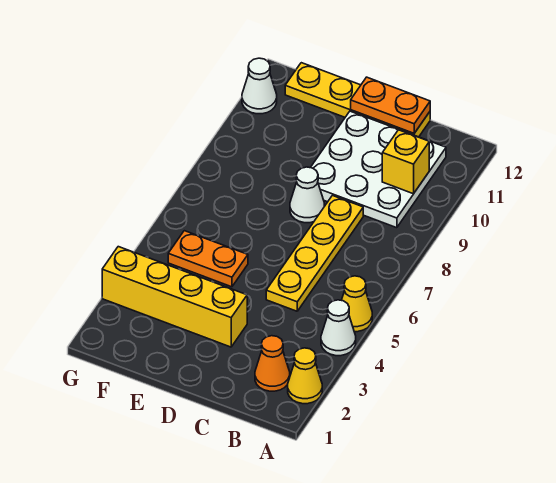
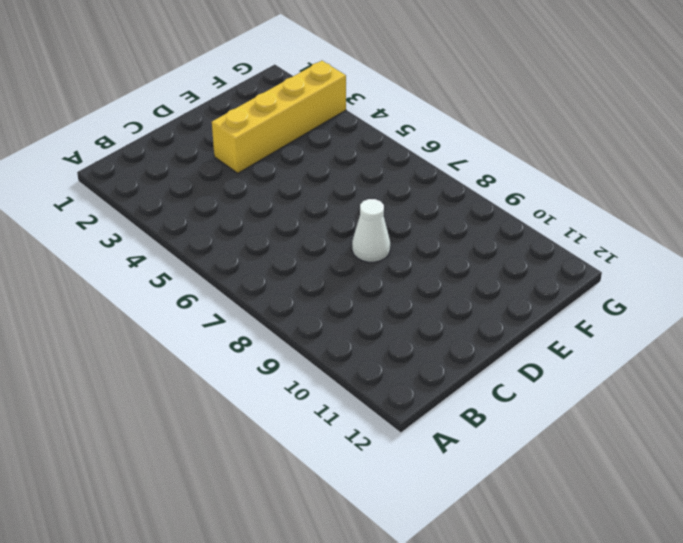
none -> yellow cone A2 level 1
none -> white cone A4 level 1
none -> yellow cone A5 level 1

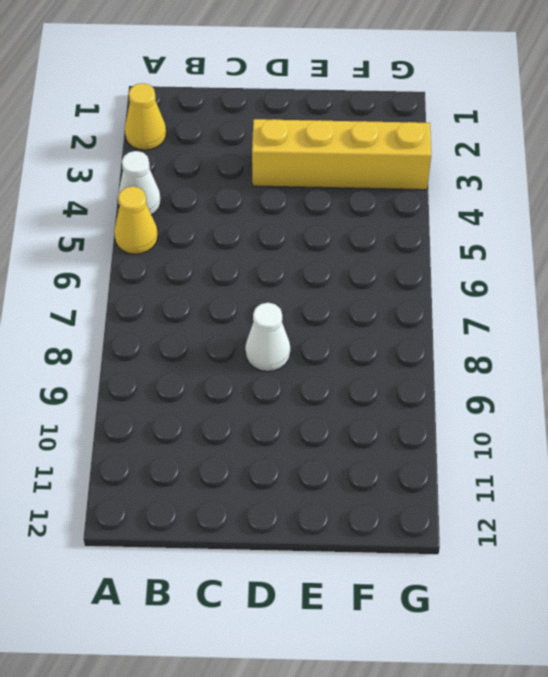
none -> orange cone B2 level 1
none -> white plate B9:D11 level 1
none -> yellow plate C5:C8 level 1

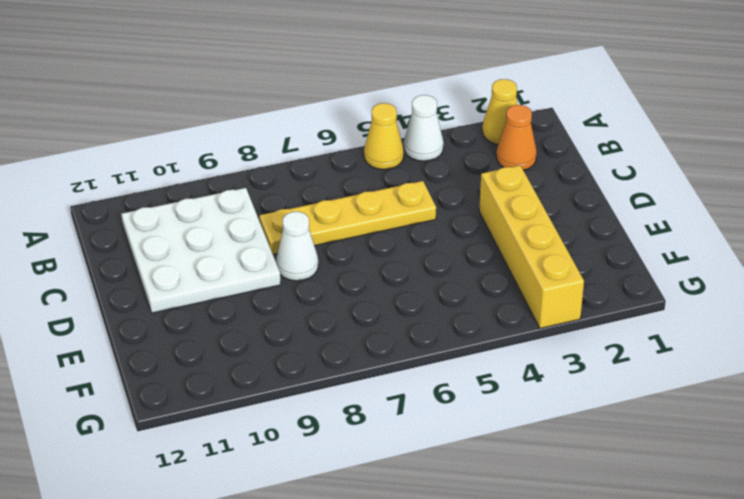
none -> yellow plate C12:F12 level 1
none -> orange plate E5:F5 level 1
none -> white cone G11 level 1

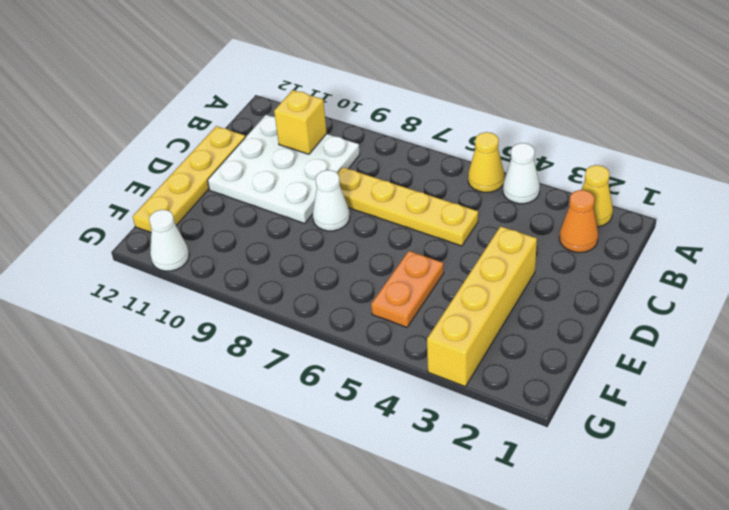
none -> orange plate C12:D12 level 2

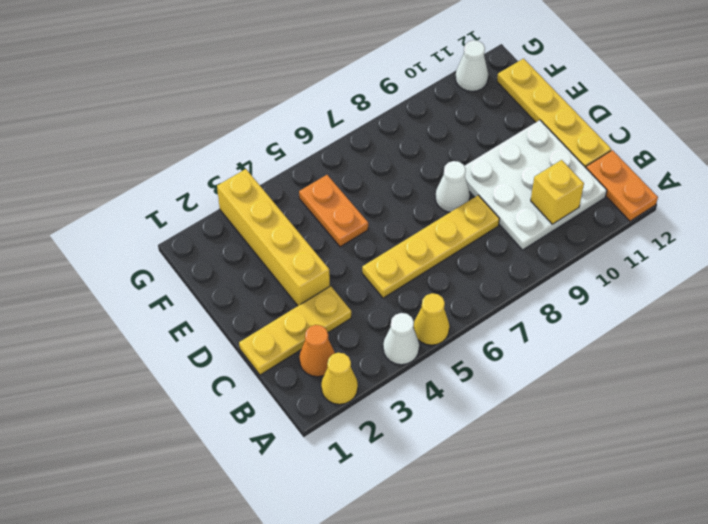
orange plate A12:B12 level 1 -> orange plate C12:D12 level 2
yellow plate C1:C3 level 1 -> none

